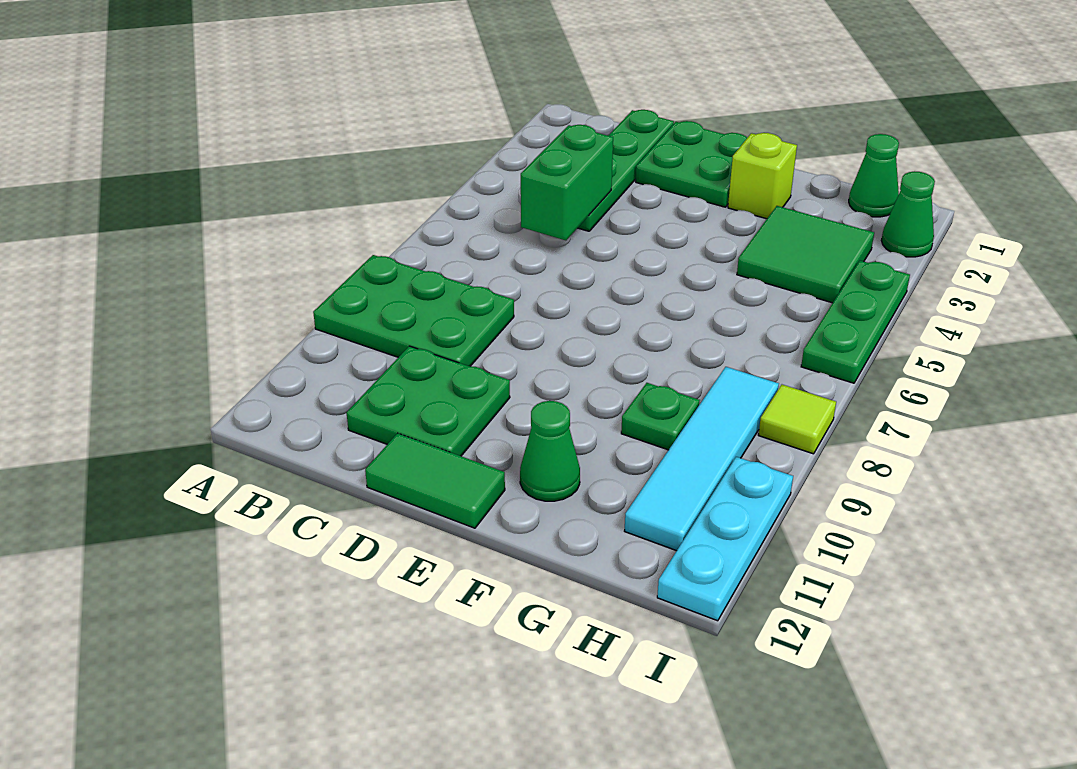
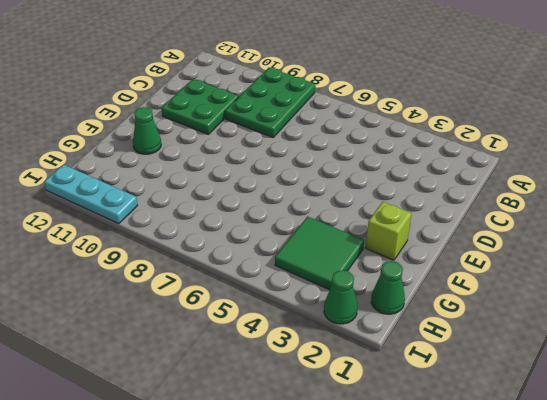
none -> green plate C1:C4 level 1
none -> green plate D1:E2 level 1
none -> green tile D12:E12 level 1

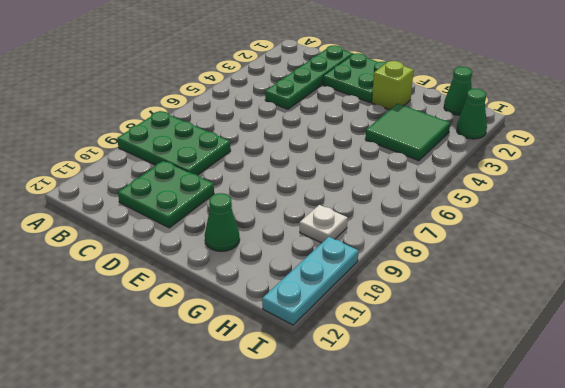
white plate H9 level 1 -> cyan tile H8:H11 level 1
none -> green tile D12:E12 level 1
none -> green plate G9 level 1
none -> green plate I4:I6 level 1

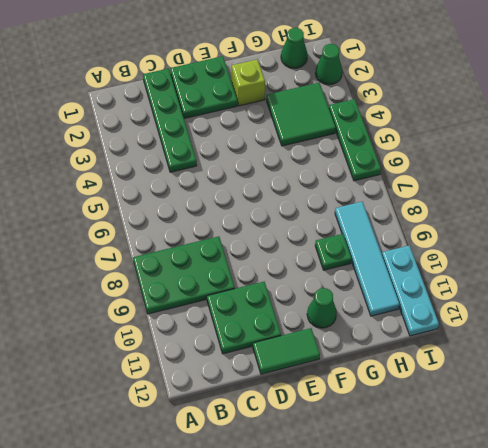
none -> lime tile I8 level 1
none -> green brick C4:C5 level 2

